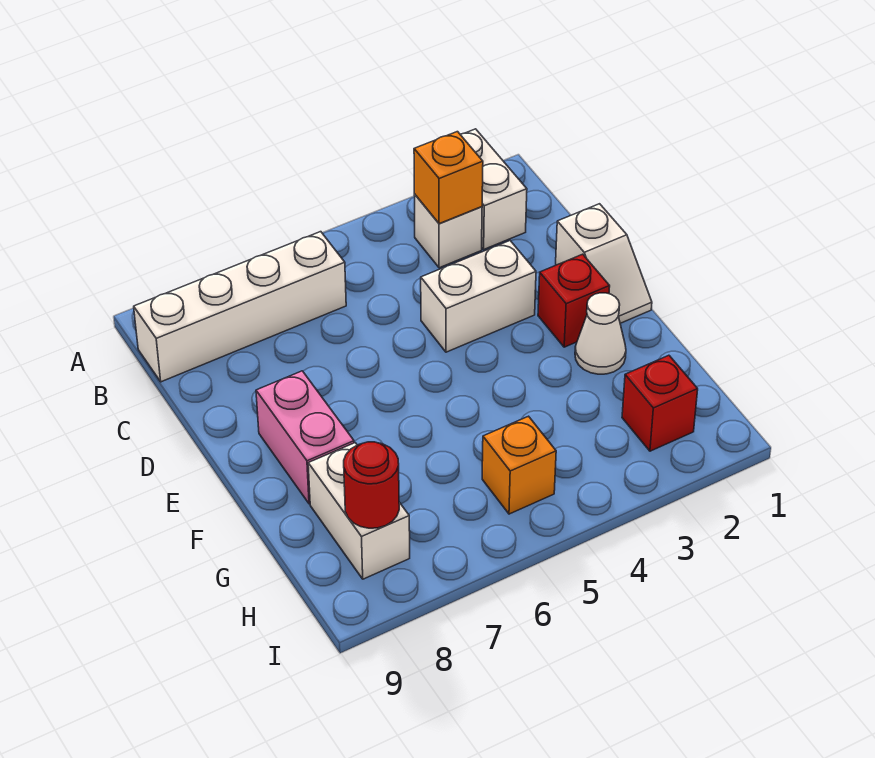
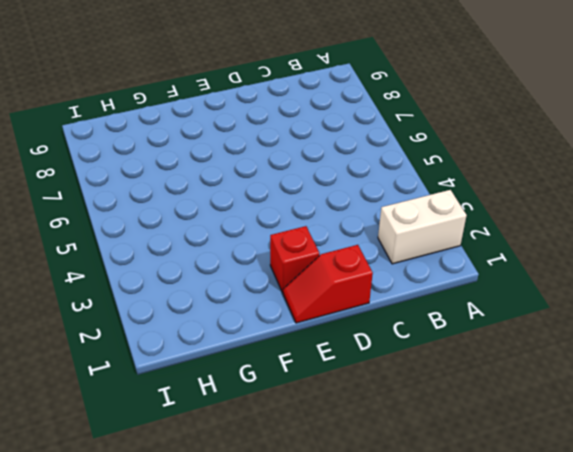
red slope D1:E1 level 1 top D -> white slope D1:E1 level 1 top D
none -> white brick B3 level 1
none -> white brick B6:B9 level 1
none -> white brick D3:D4 level 1

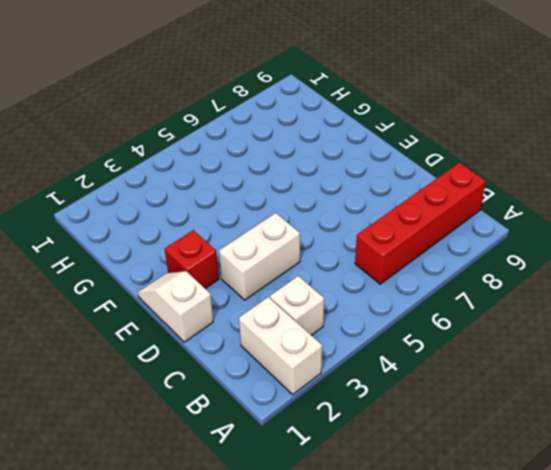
red brick B6:B9 level 1 -> white brick B6:B9 level 1
none -> pink brick E8:F8 level 1
none -> white cone F2 level 1
none -> white brick G8:H8 level 1

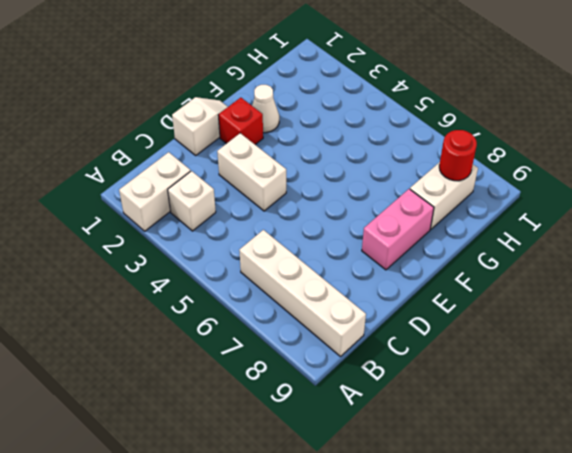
none -> red brick H2 level 1
none -> orange brick H5 level 1
none -> orange brick B3 level 2

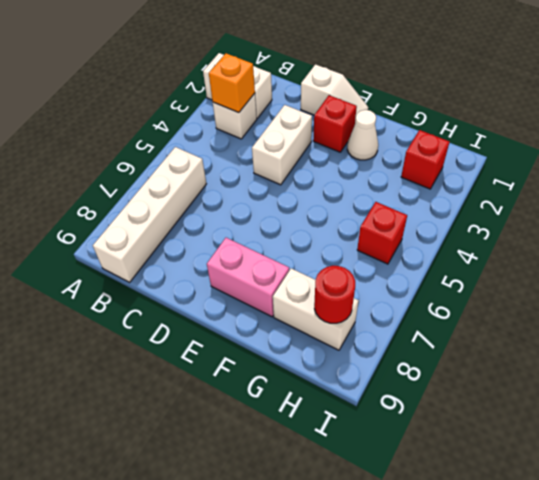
red brick H5 level 1 -> orange brick H5 level 1

